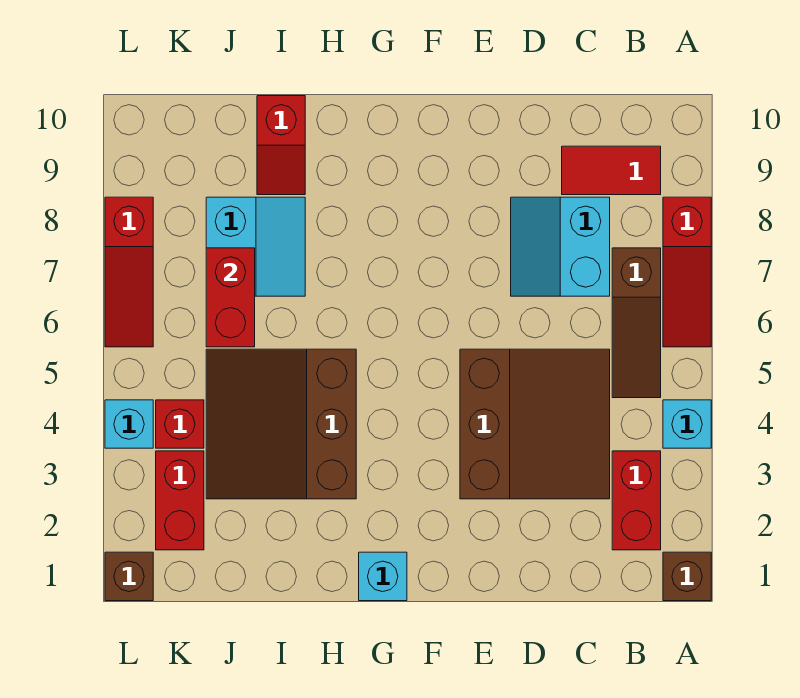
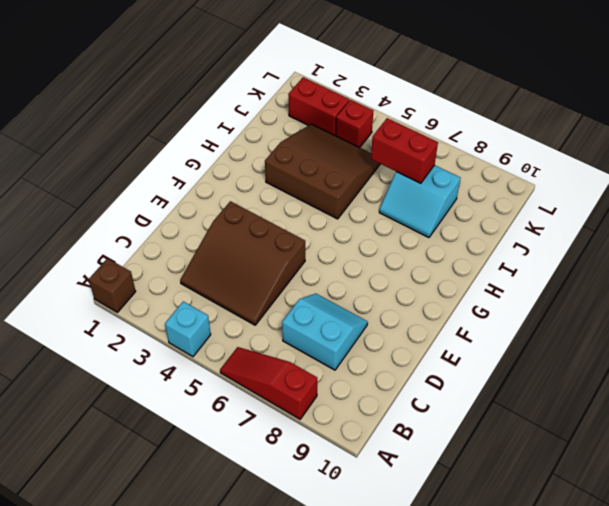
none -> red brick B2:B3 level 1
none -> brown slope B5:B7 level 1 top 7
none -> red tile B9:C9 level 1

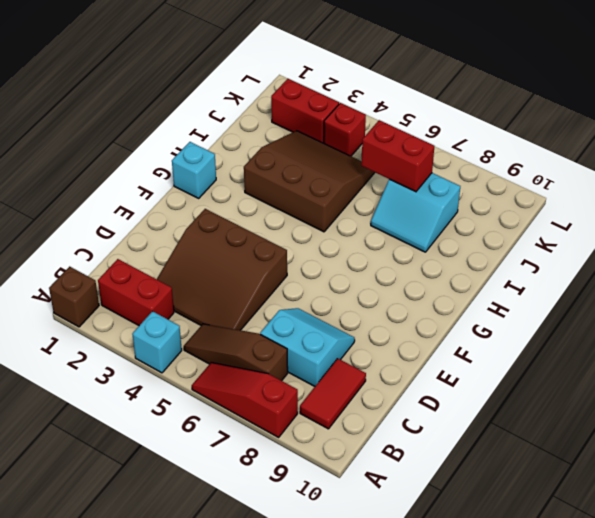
none -> red slope I9:I10 level 1 top 10
none -> brown brick L1 level 1
none -> cyan brick L4 level 1

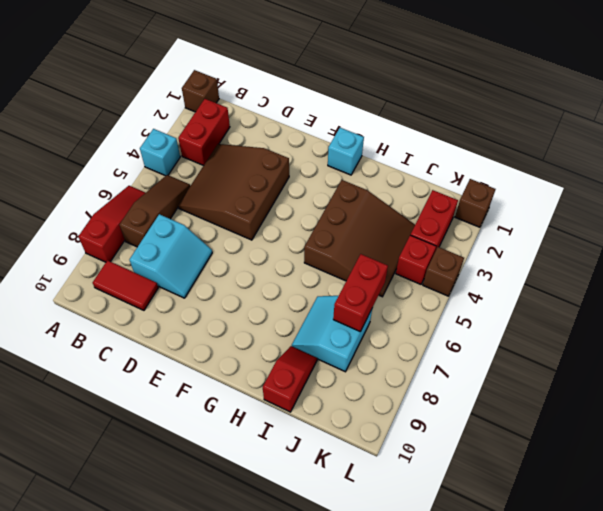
brown brick L4 level 1 -> cyan brick L4 level 1
none -> red slope L6:L8 level 1 top 8

